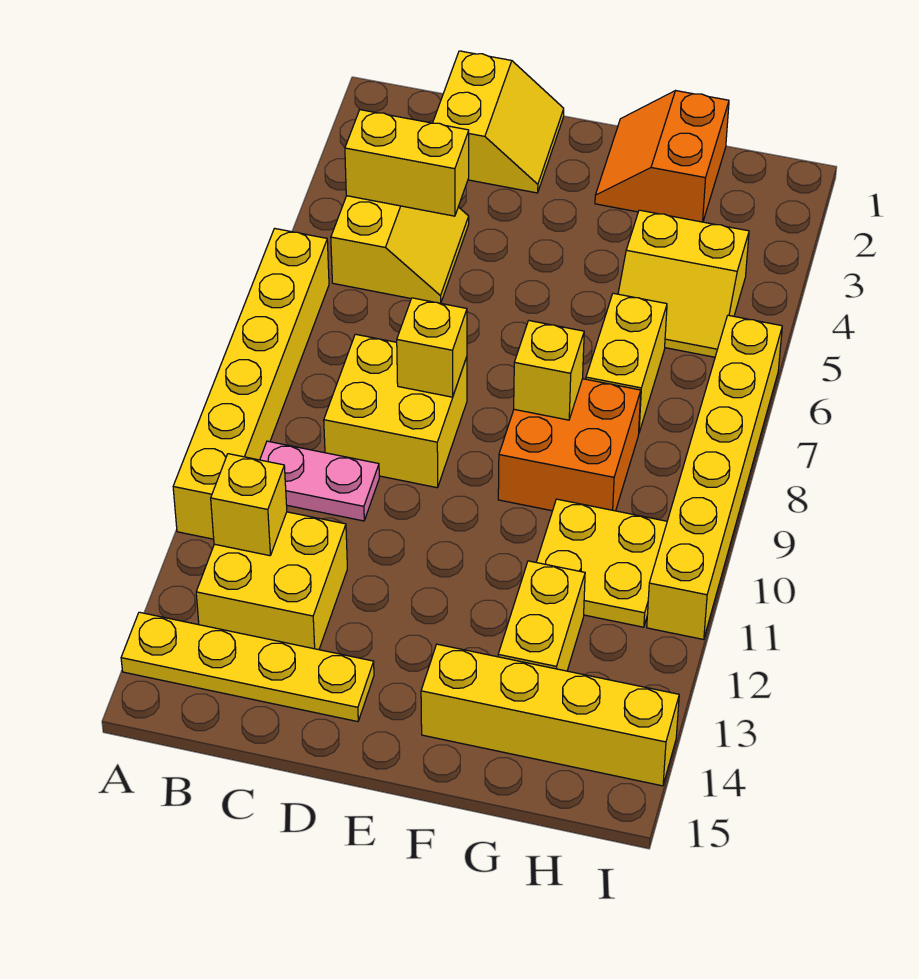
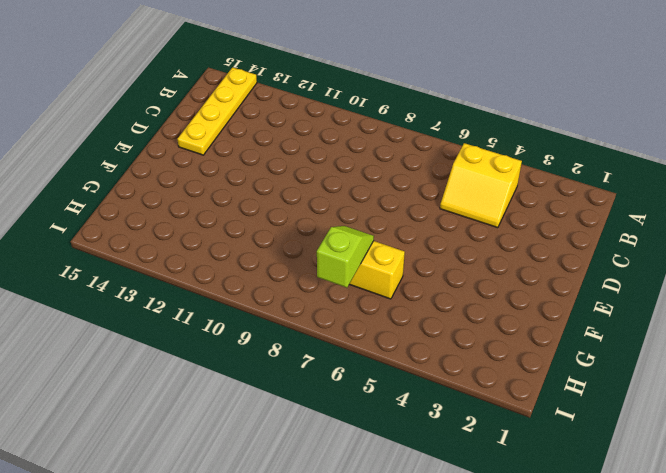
lime slope G7:H7 level 2 top H -> none
none -> yellow brick A6:A11 level 1
none -> pink plate B10:C10 level 1
none -> yellow brick B12:C13 level 1

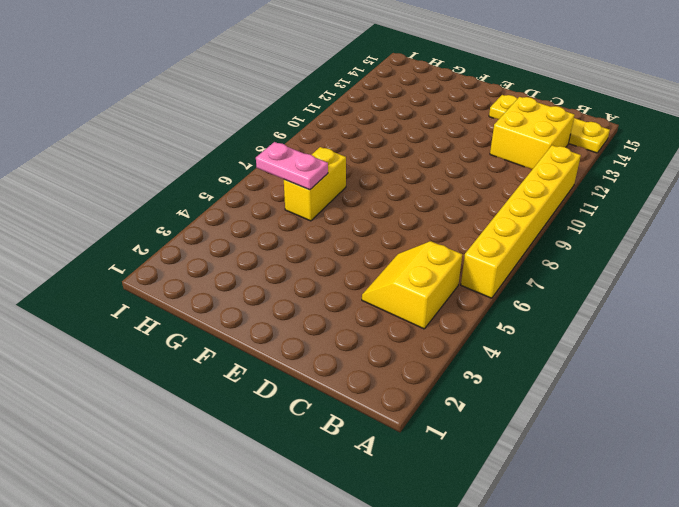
pink plate G6:H6 level 2 -> pink plate B10:C10 level 1
none -> yellow slope C1:D2 level 1 top C
none -> yellow brick C8:D9 level 1
none -> orange slope F1:G2 level 1 top G

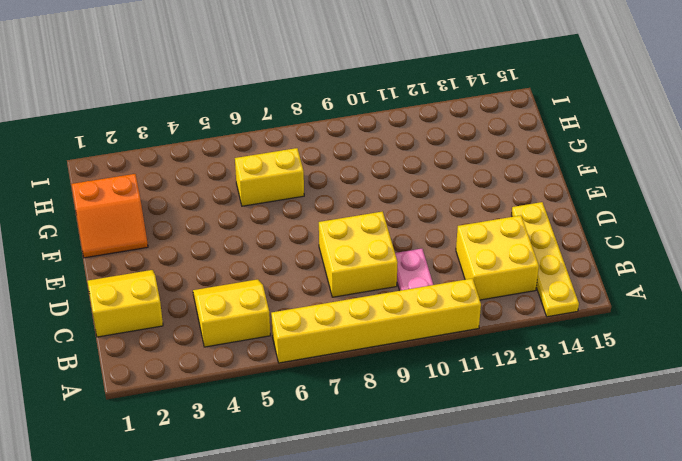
none -> orange brick F8:G9 level 1
none -> yellow brick F14:I14 level 1
none -> yellow slope G4:H5 level 1 top 4

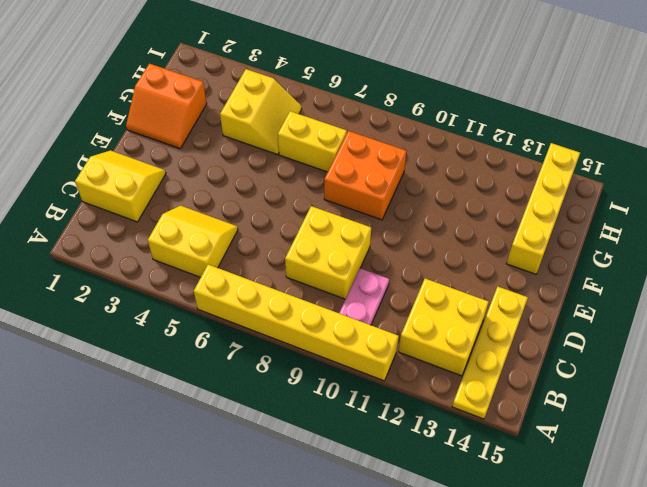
none -> yellow plate G10:H11 level 1
none -> yellow brick G12:G13 level 1
none -> yellow brick I6:I11 level 1

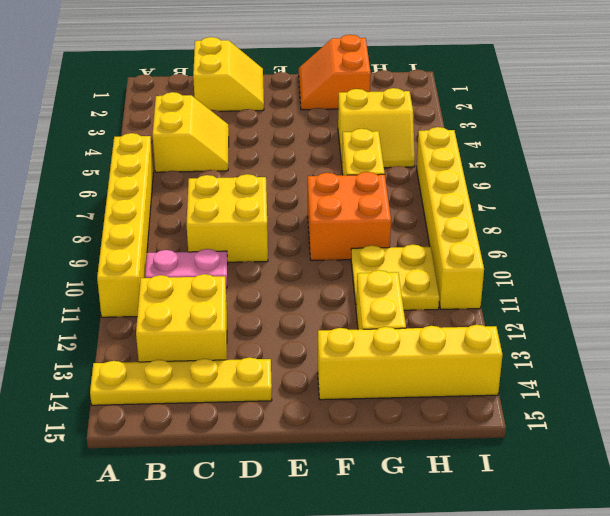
none -> yellow brick B4:C4 level 2
none -> yellow brick B12 level 2
none -> yellow brick D8 level 2

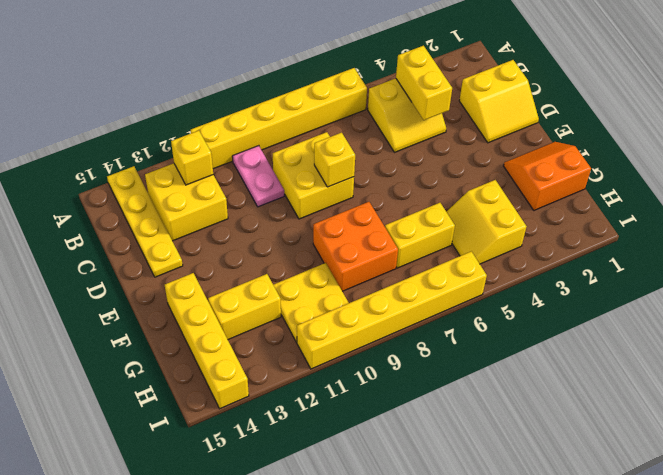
none -> yellow brick F8 level 2

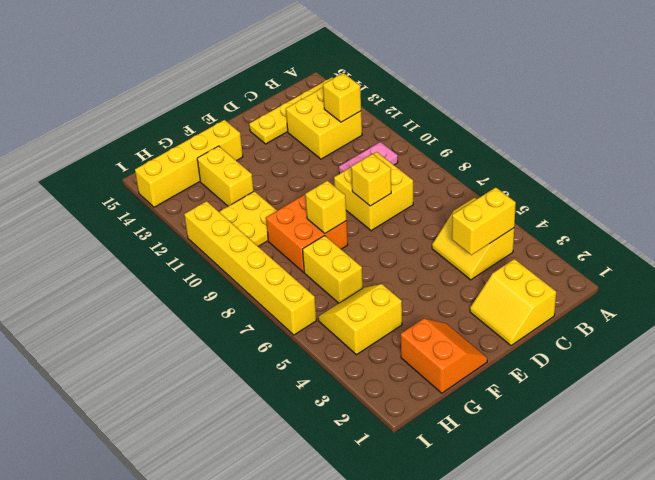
none -> yellow brick A6:A11 level 1

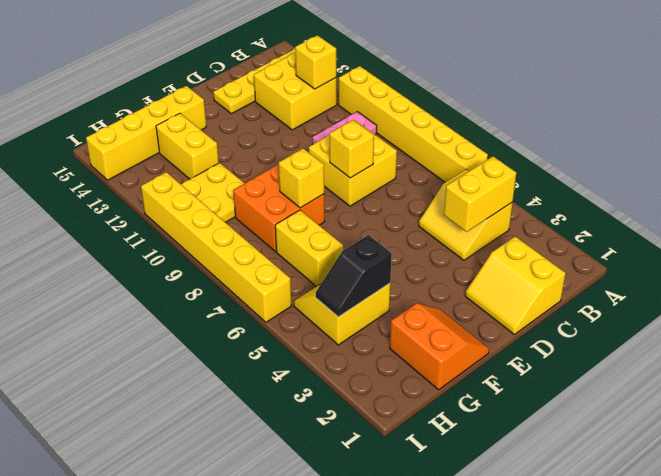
black slope G4:H4 level 2 top G -> none

